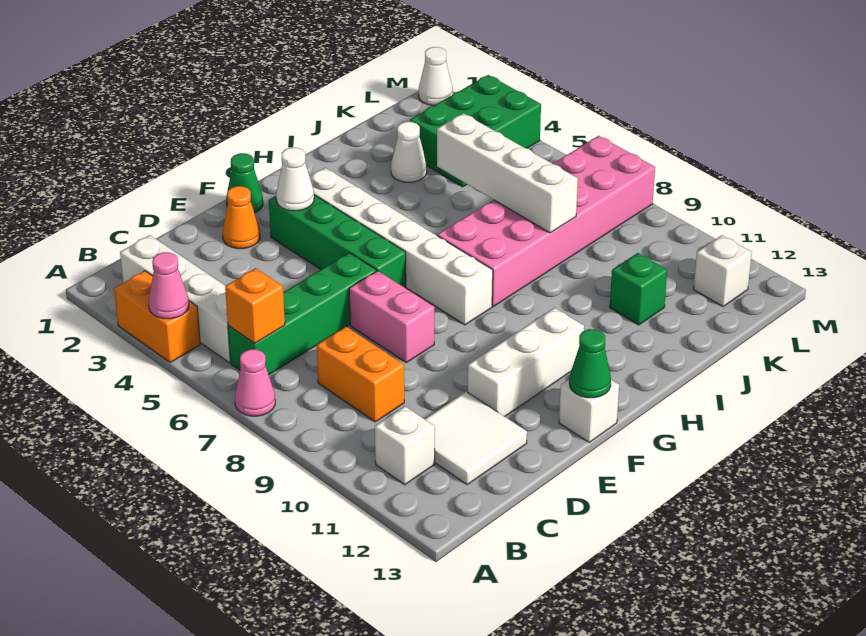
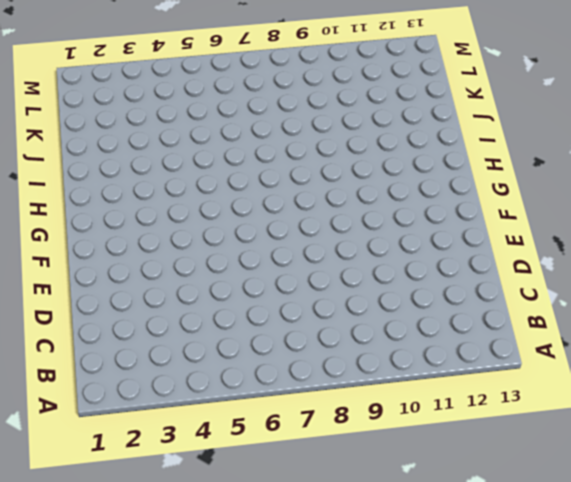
none -> orange brick A3:A4 level 1
none -> pink cone A7 level 1
none -> white brick B2:B5 level 1

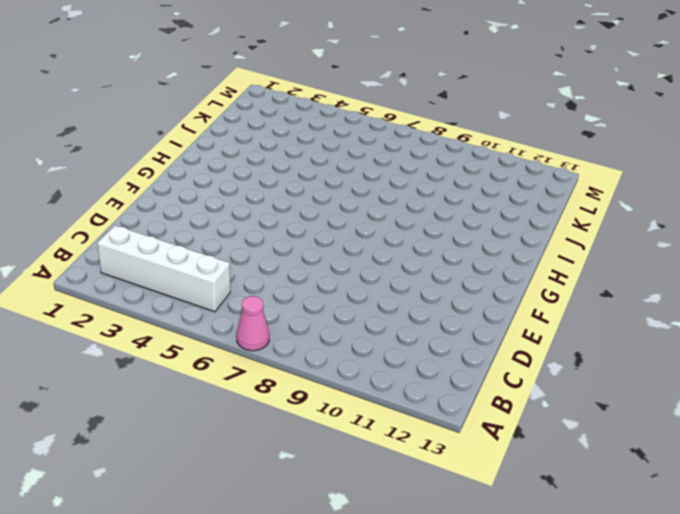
none -> orange brick A3:A4 level 1
none -> green brick B6:E6 level 1
none -> white brick B11 level 1

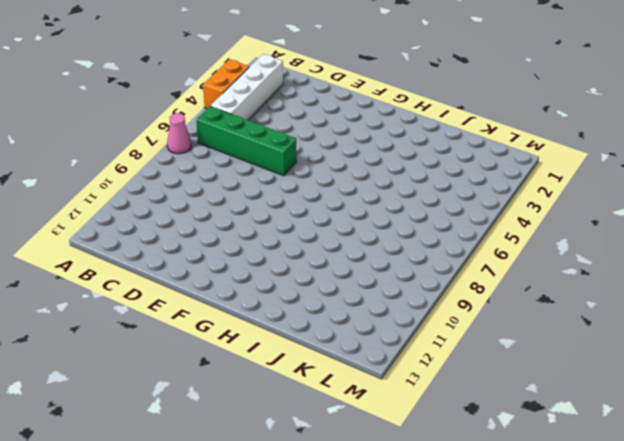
none -> white brick B11 level 1
none -> orange brick C8:C9 level 1
none -> white tile C11:D12 level 1

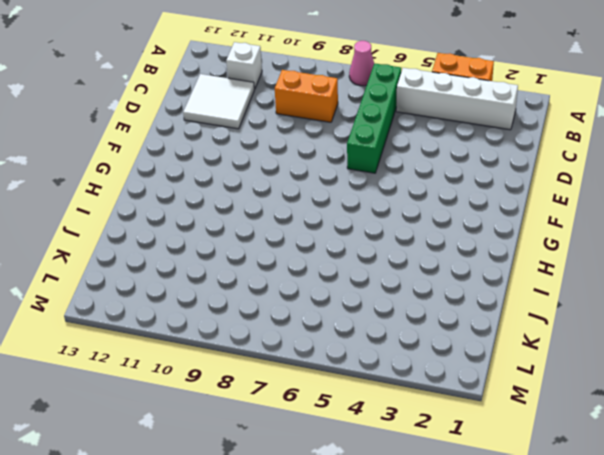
none -> orange cone E2 level 1
none -> pink brick E7:E8 level 1
none -> white brick E11:G11 level 1

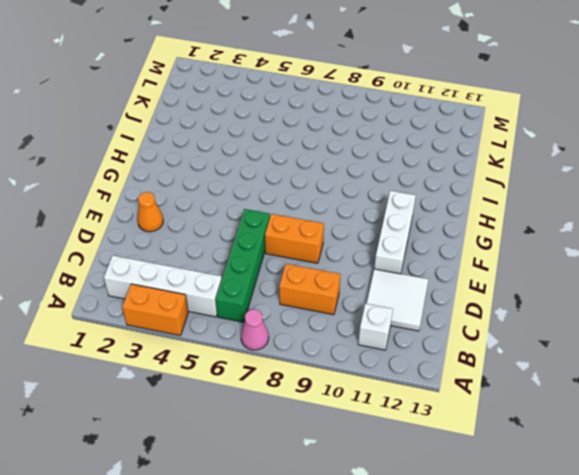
orange brick E7:E8 level 1 -> pink brick E7:E8 level 1
none -> green cone F1 level 1
none -> green brick F3:F6 level 1
none -> white brick F13 level 1

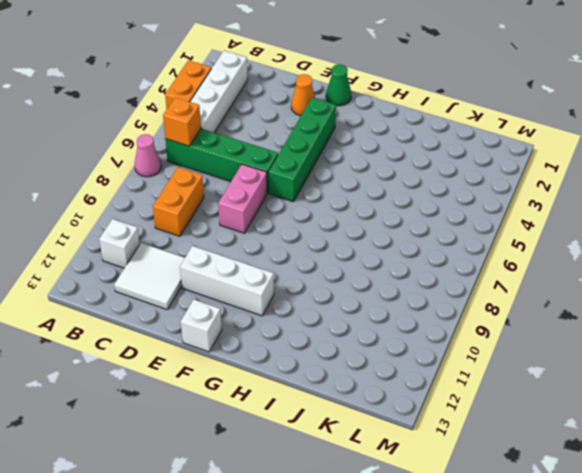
none -> white brick G3:G8 level 1
none -> pink brick H7:M8 level 1
none -> white cone J3 level 1

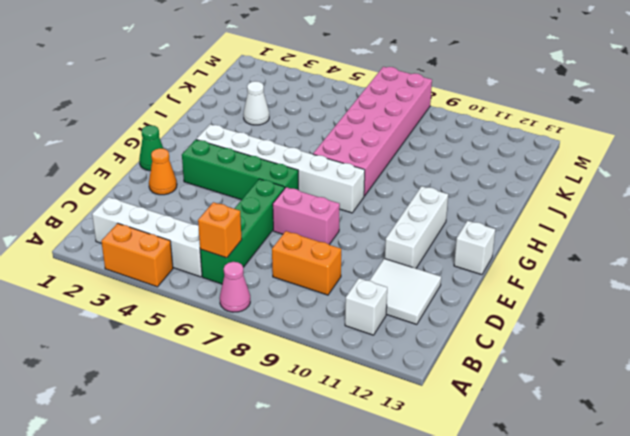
none -> green brick J11 level 1
none -> green brick K3:M4 level 1
none -> white brick L12 level 1

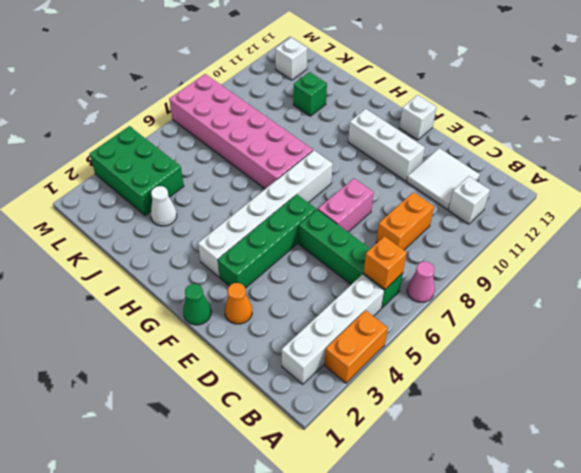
none -> white cone M1 level 1
none -> pink cone A4 level 2
none -> white cone F3 level 2

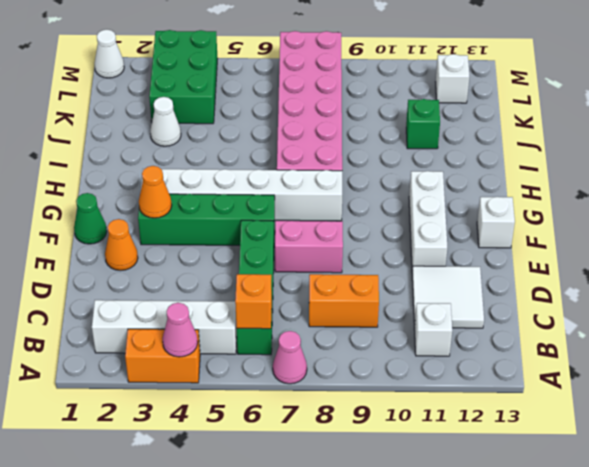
orange cone F3 level 2 -> white cone F3 level 2
none -> green cone F13 level 2
none -> white brick J5:J8 level 2

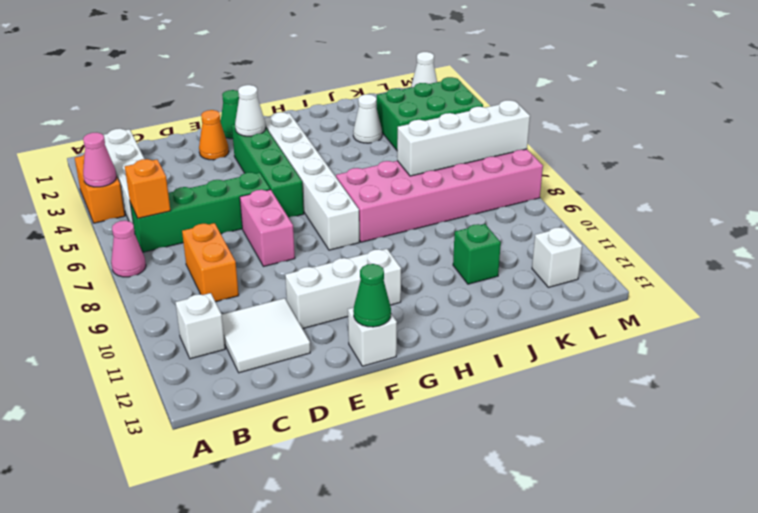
white brick J7:M7 level 2 -> white brick J5:J8 level 2

